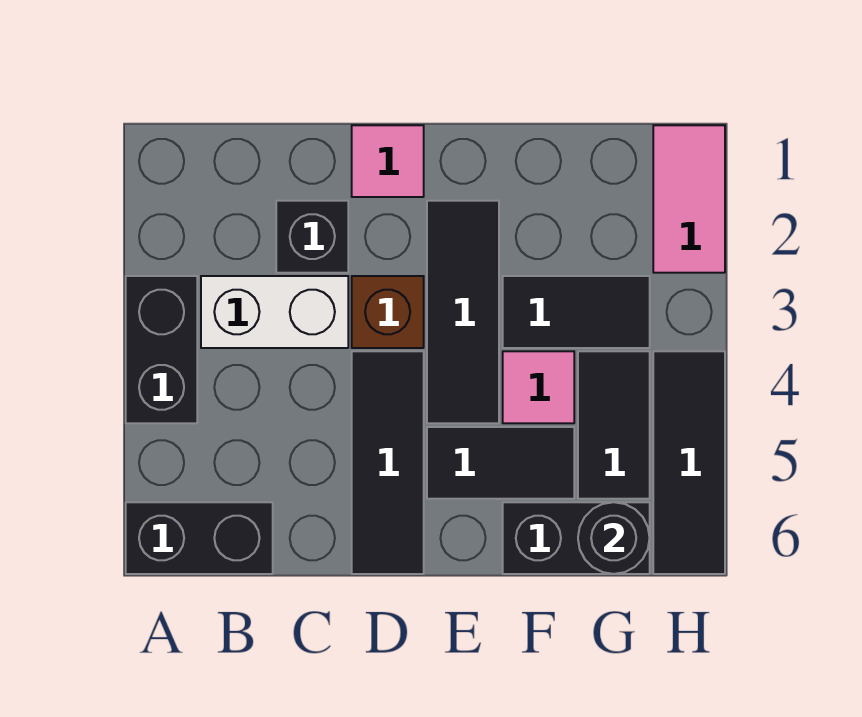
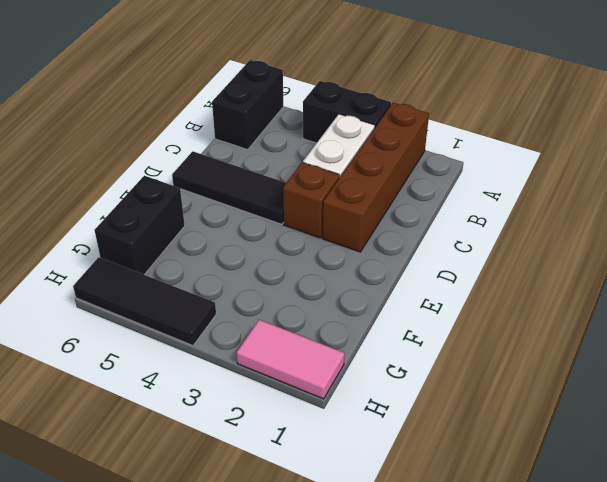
brown brick A2:D2 level 1 -> black brick C2 level 1
none -> pink tile D1 level 1
none -> black tile E2:E4 level 1
none -> black tile E5:F5 level 1

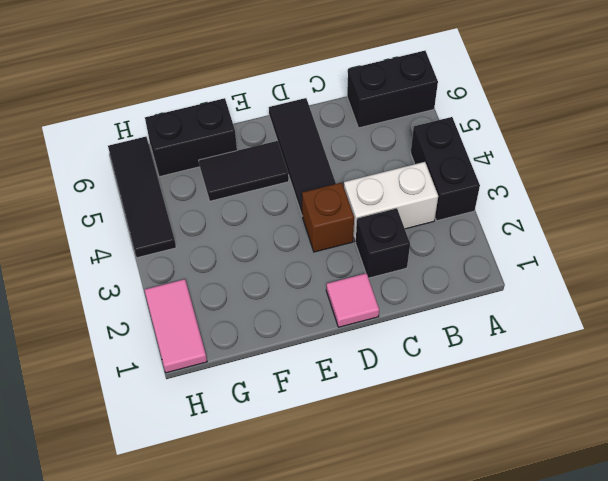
none -> black tile E2:E4 level 1
none -> black tile F3:G3 level 1
none -> pink tile F4 level 1

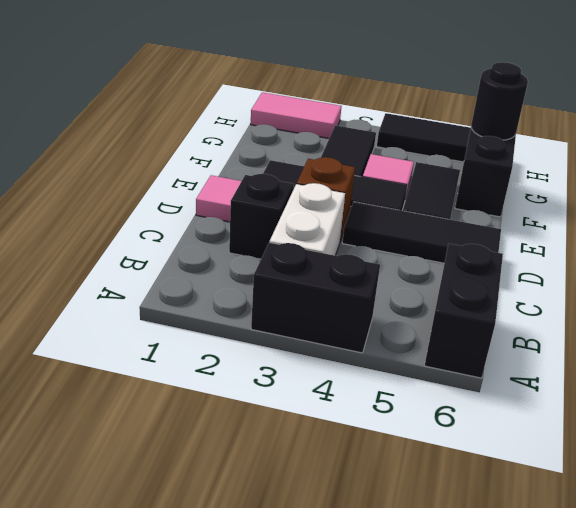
none -> black tile G4:G5 level 1

